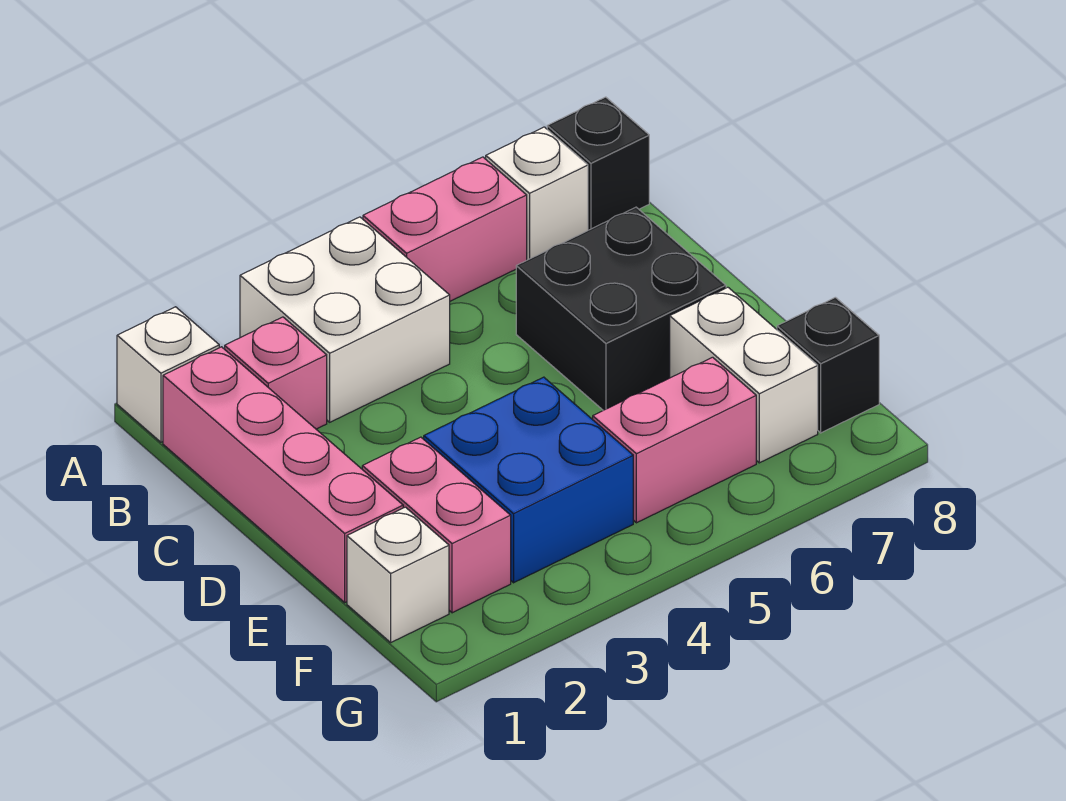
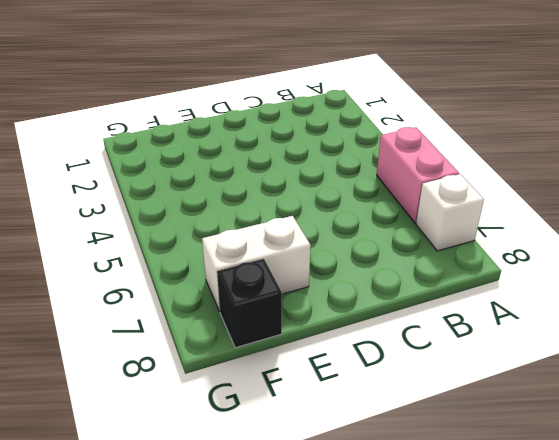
none -> white brick A1 level 1
none -> white brick A3:B4 level 1
none -> black brick A8 level 1

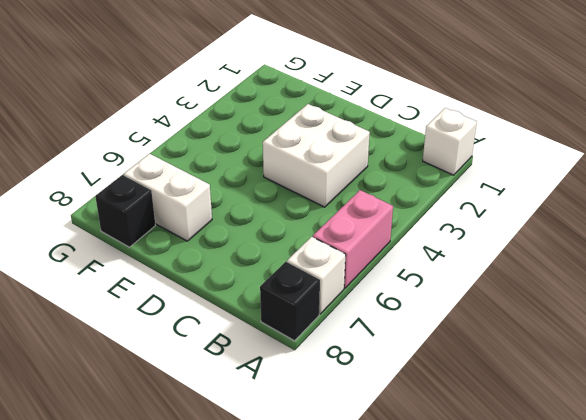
white brick C3:D4 level 1 -> white brick A3:B4 level 1
none -> pink brick B1:E1 level 1
none -> pink brick B2 level 1
none -> black brick C6:D7 level 1

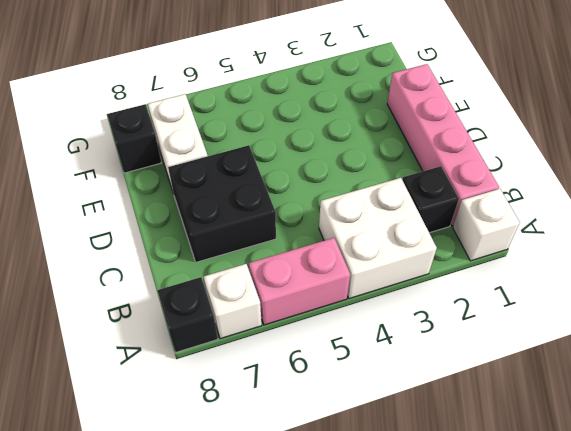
black brick B2 level 1 -> pink brick B2 level 1
none -> pink brick E2:F2 level 1
none -> blue brick E3:F4 level 1
none -> white brick F1 level 1

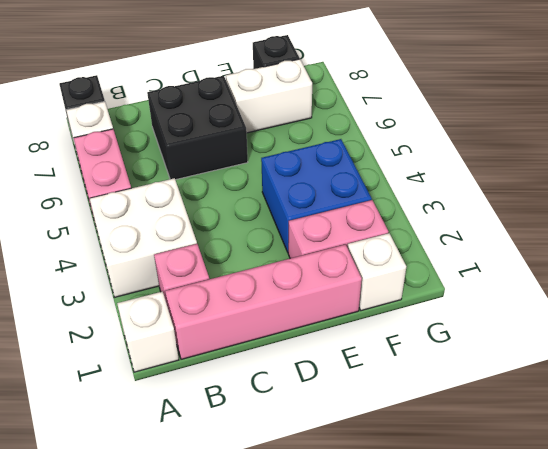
none -> pink brick F5:F6 level 1

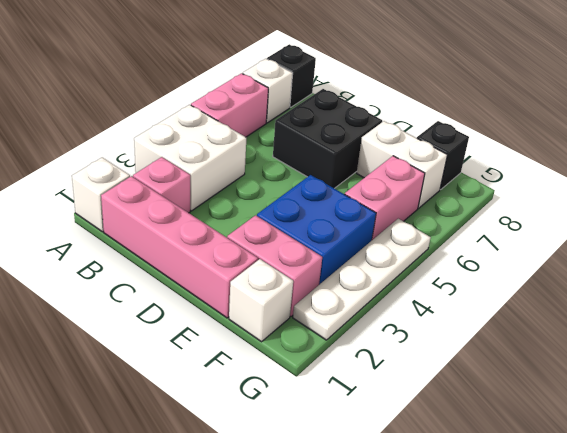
white plate G2:G5 level 1 -> none

